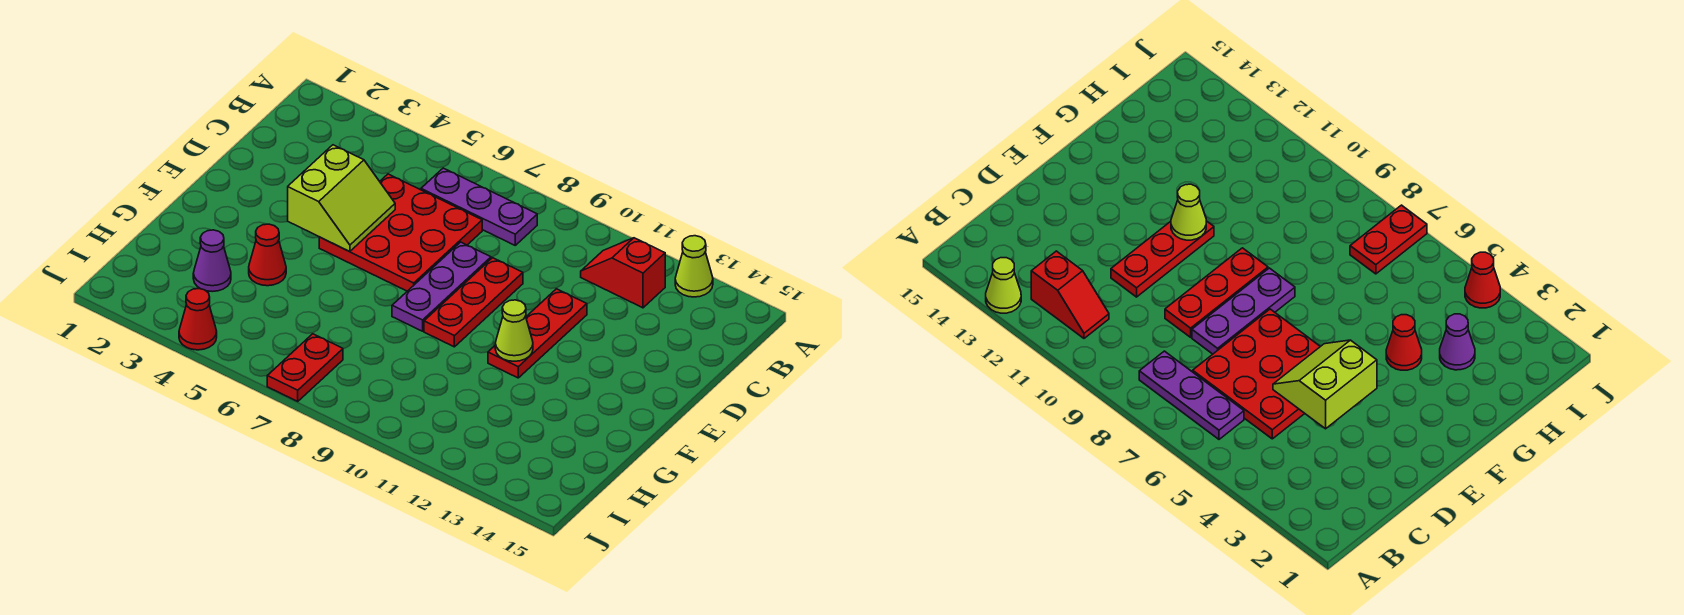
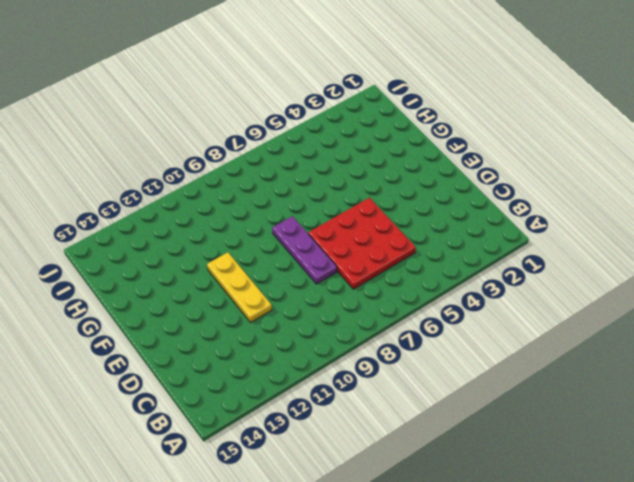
yellow plate D11:F11 level 1 -> red plate D11:F11 level 1
none -> lime cone A13 level 1
none -> purple plate B6:B8 level 1
none -> red slope B11:B12 level 1 top 12

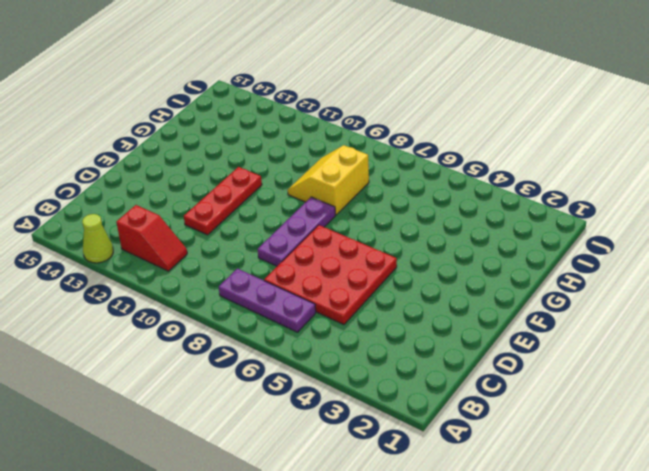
yellow slope G8:H9 level 1 top 8 -> none
none -> red plate D9:F9 level 1
none -> red cone G4 level 1
none -> purple cone H3 level 1

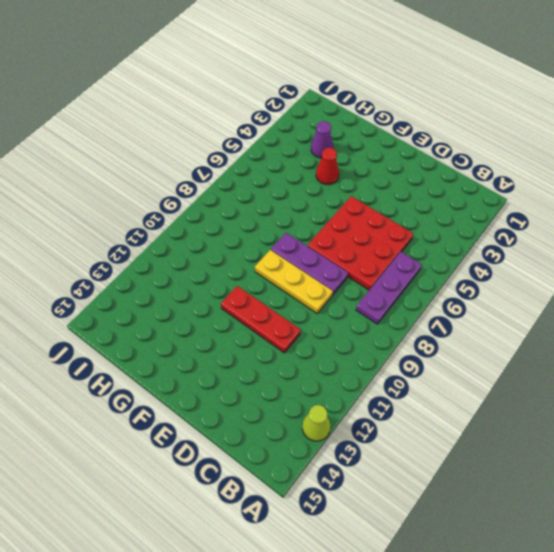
yellow plate D9:F9 level 1 -> red plate D9:F9 level 1
none -> red slope B11:B12 level 1 top 12
none -> red plate I7:J7 level 1
none -> red cone J4 level 1

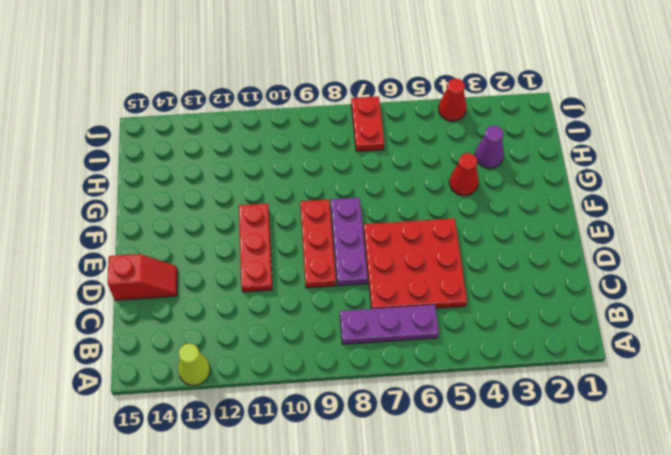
red slope D14:D15 level 1 top 15 -> red slope B11:B12 level 1 top 12
none -> lime slope D4:E5 level 2 top 4
none -> lime cone F11 level 2

